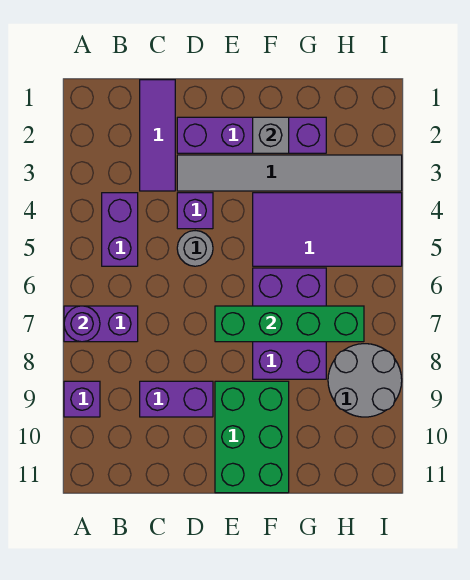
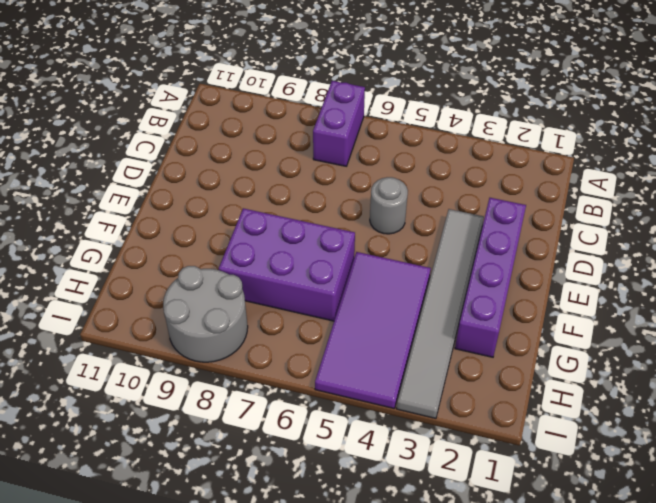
none -> purple brick A9 level 1
none -> purple brick B4:B5 level 1
none -> purple tile C1:C3 level 1

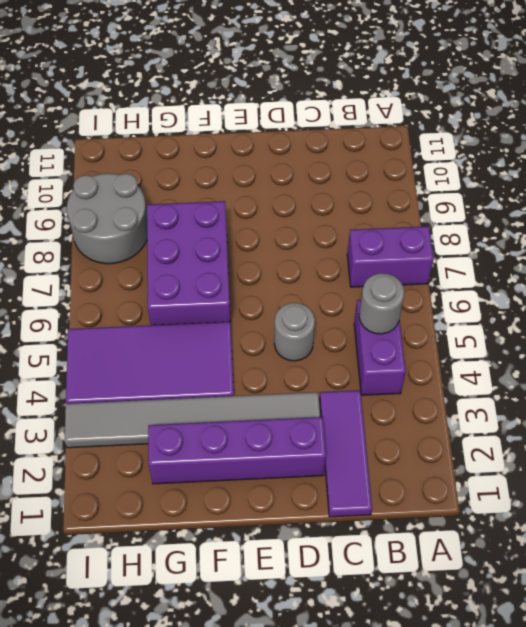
grey round brick B5 level 2 -> none
none -> purple brick A9 level 1
none -> purple brick C9:D9 level 1
none -> purple brick D4 level 1

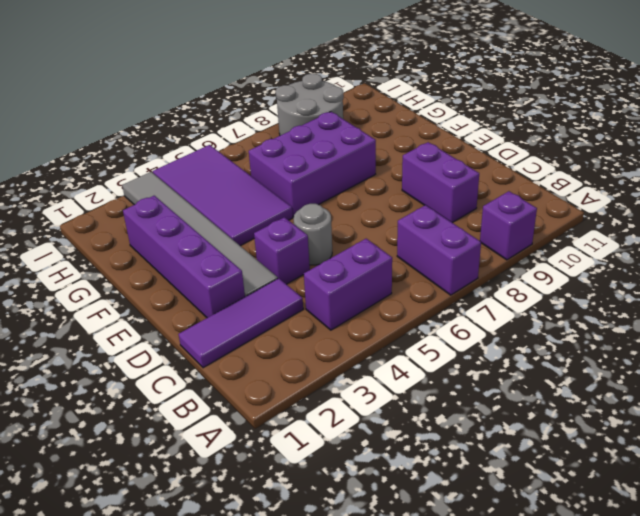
none -> green brick E9:F11 level 1
none -> purple round brick A7 level 2
none -> green brick E7:H7 level 2

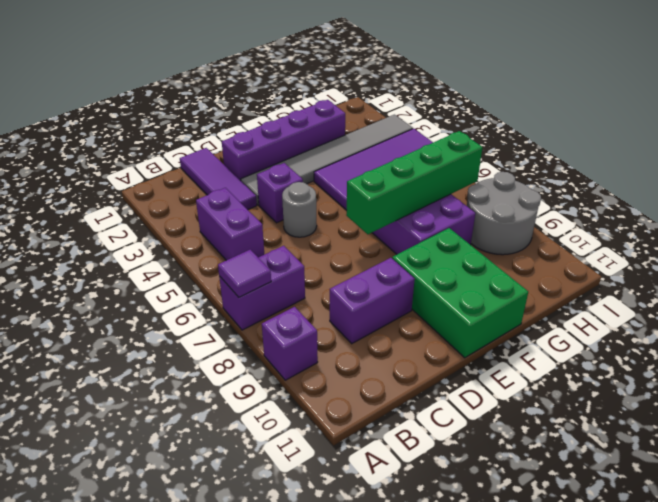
purple tile A7 level 2 -> purple round brick A7 level 2
none -> grey brick F2 level 2

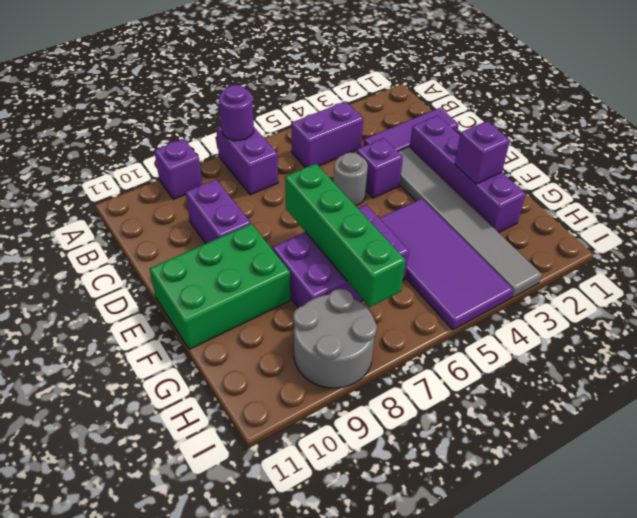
purple brick F2 level 2 -> grey brick F2 level 2

